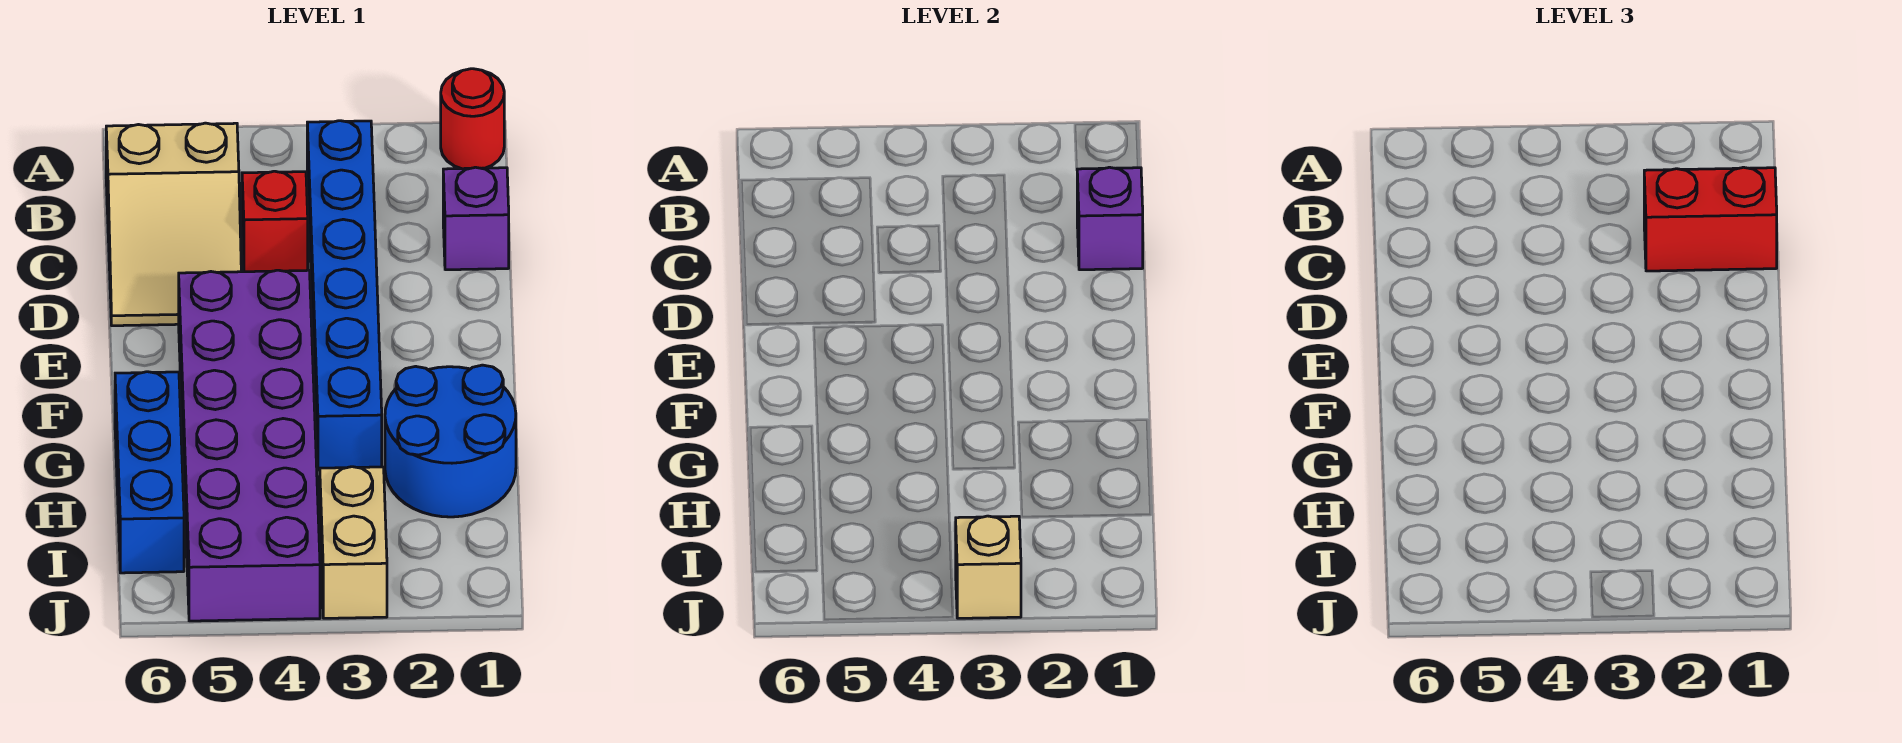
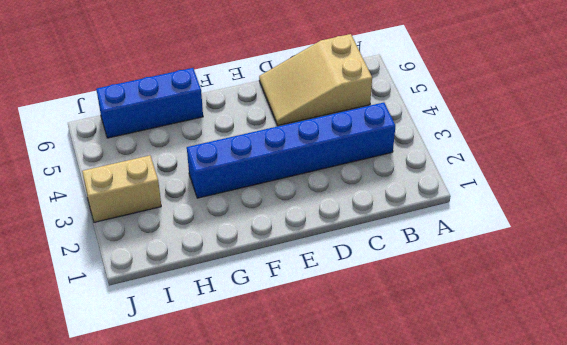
none -> red round brick A1 level 1
none -> purple brick C1 level 1
none -> red brick C4 level 1

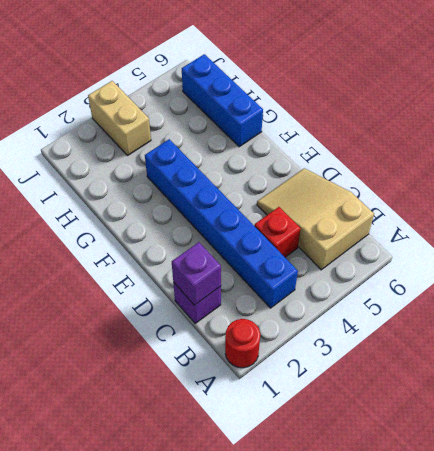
none -> purple brick E4:J5 level 1
none -> blue round brick G1:H2 level 1
none -> tan brick J3 level 2

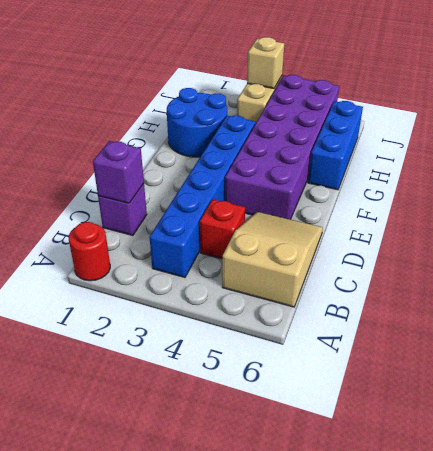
none -> red brick C1:C2 level 3

